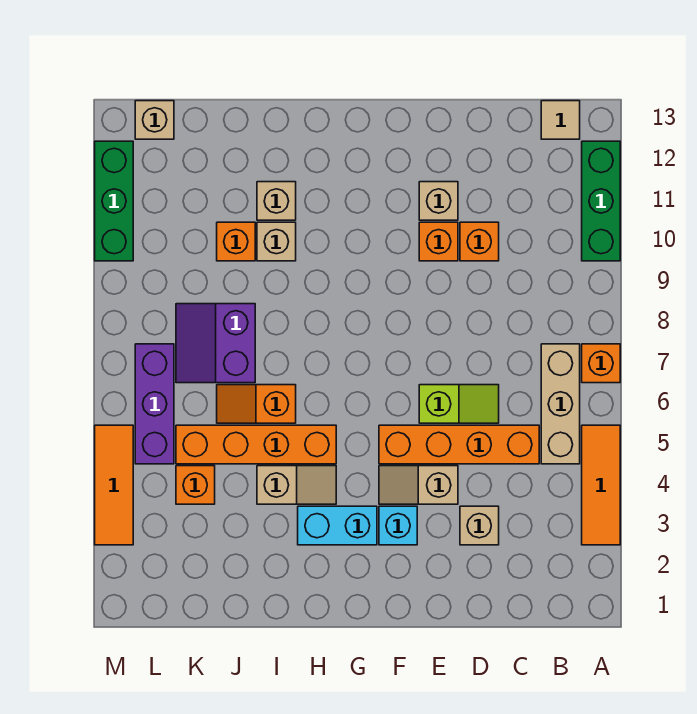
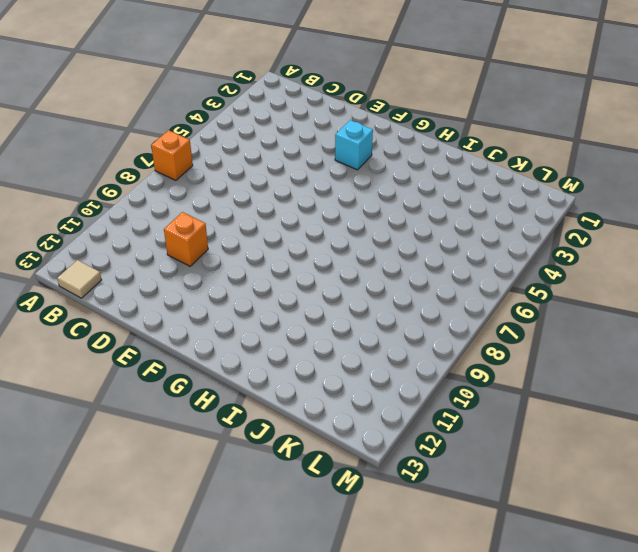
none -> orange tile A3:A5 level 1
none -> green brick A10:A12 level 1
none -> tan brick B5:B7 level 1

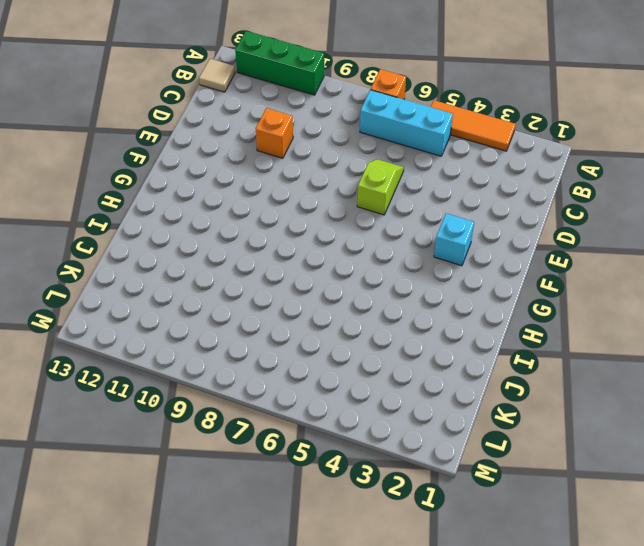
cyan brick B5:B7 level 1 -> tan brick B5:B7 level 1
none -> orange brick C5:F5 level 1
none -> tan brick D3 level 1
none -> tan slope E4:F4 level 1 top E

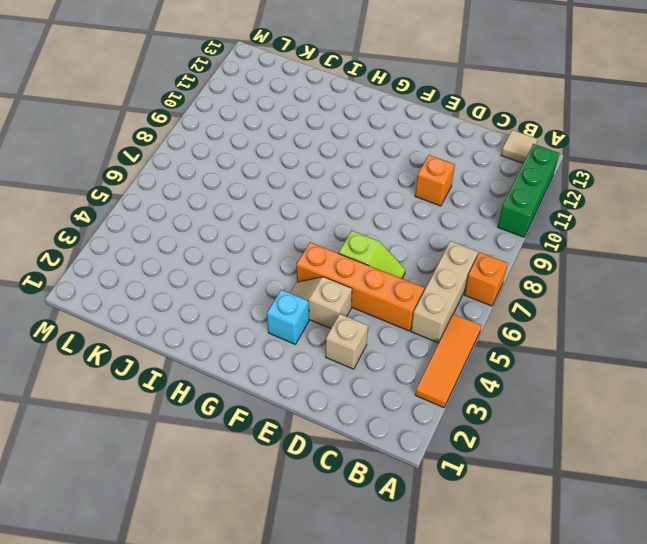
none -> orange brick E10 level 1
none -> tan brick E11 level 1
none -> cyan brick G3:H3 level 1

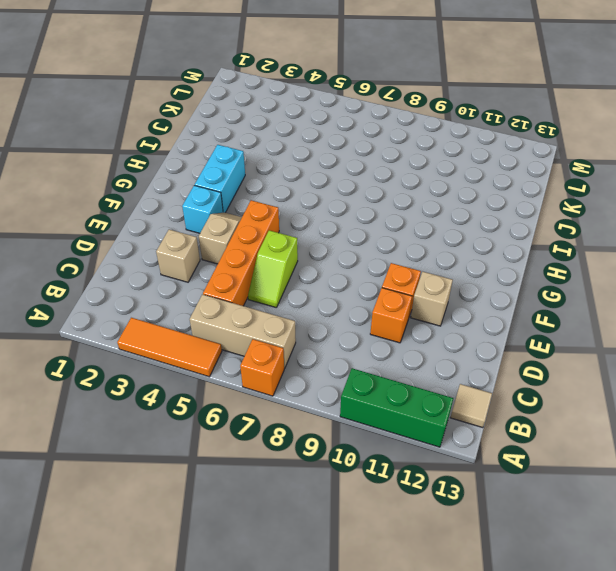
none -> tan slope H4:I4 level 1 top I
none -> orange brick H5:K5 level 1
none -> orange slope I6:J6 level 1 top I

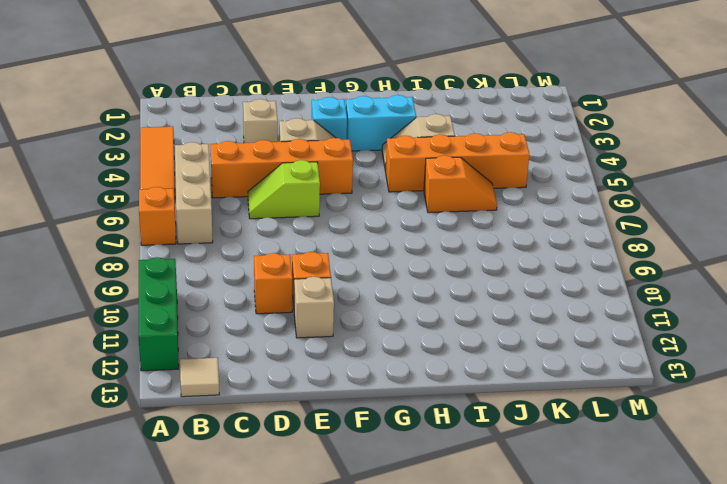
none -> tan brick I10 level 1
none -> tan brick I11 level 1
none -> purple slope J7:K8 level 1 top J

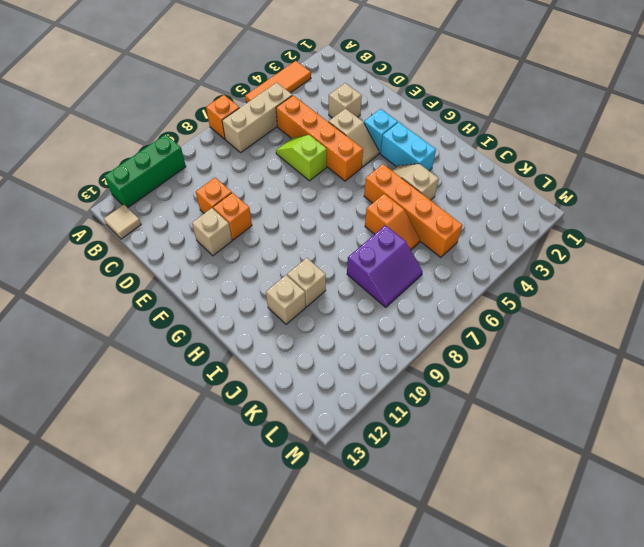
none -> orange brick J10 level 1
none -> orange brick K4 level 1
none -> purple brick L5:L7 level 1

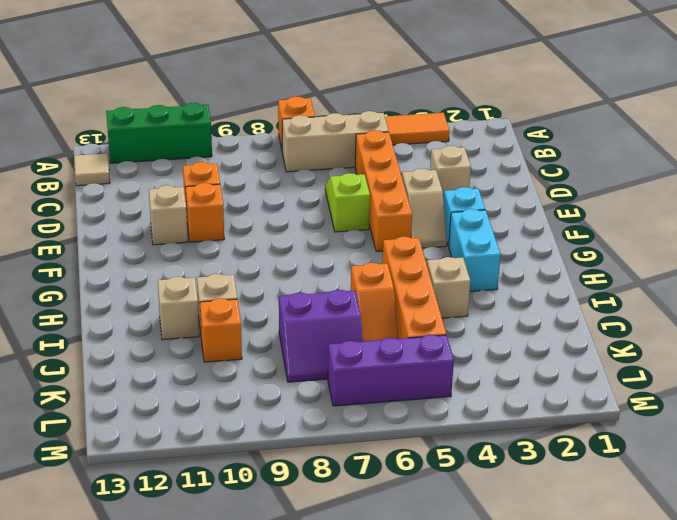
none -> orange brick K4 level 1
none -> tan brick L13 level 1
none -> orange tile M3:M5 level 1

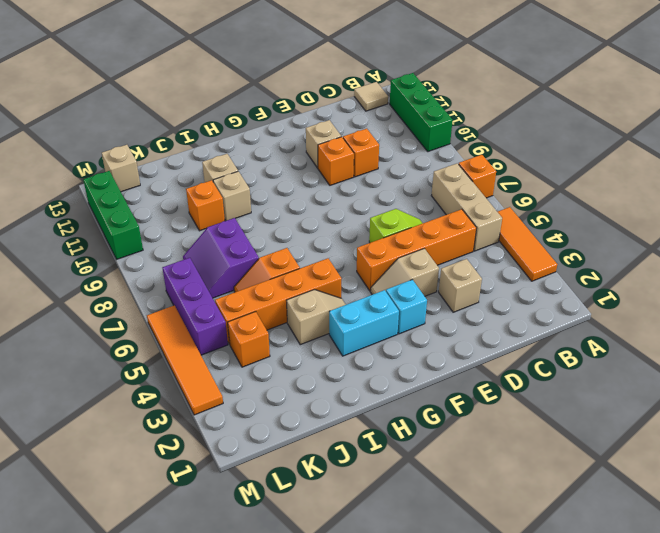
orange tile M3:M6 level 1 -> orange tile M3:M5 level 1

